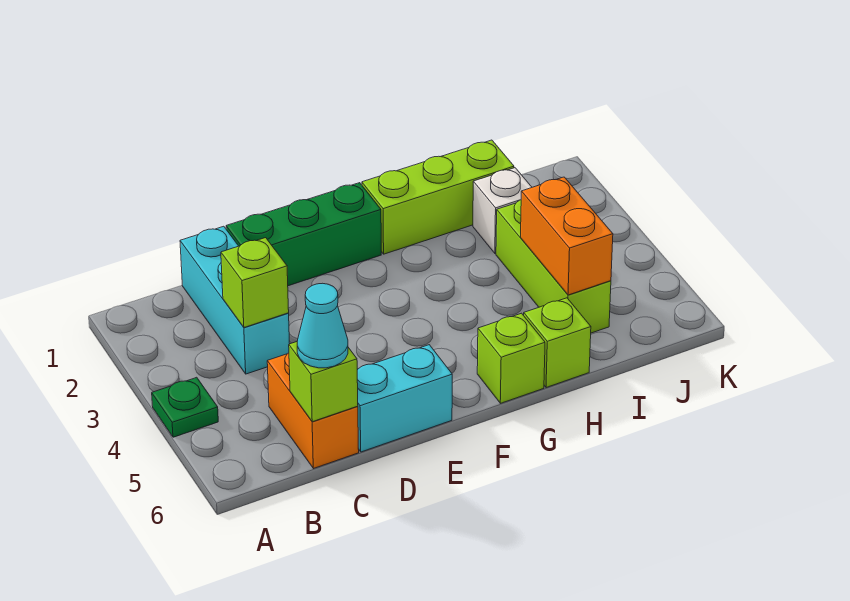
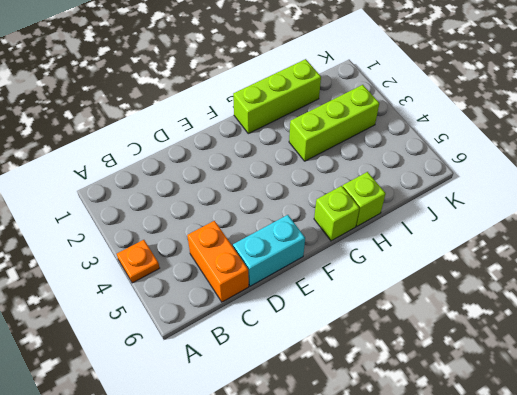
orange plate A4 level 1 -> green plate A4 level 1
lime brick H3:J3 level 1 -> lime brick I3:I5 level 1
none -> cyan brick C1:C3 level 1
none -> green brick D1:F1 level 1
none -> white brick I2 level 1

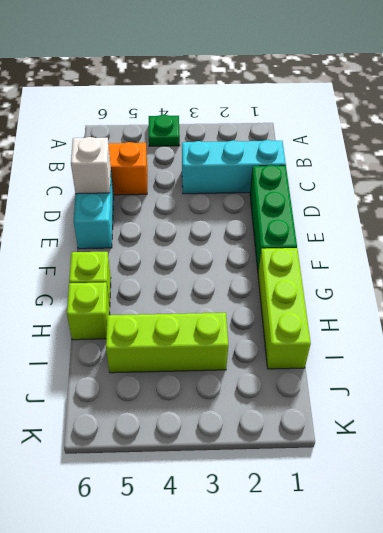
white brick D6 level 2 -> white brick I2 level 1
none -> lime brick C3 level 2
none -> lime brick C6 level 2
none -> orange brick I4:I5 level 2

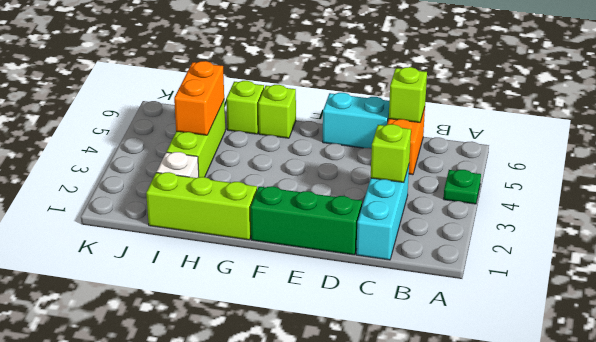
none -> cyan cone C6 level 3

